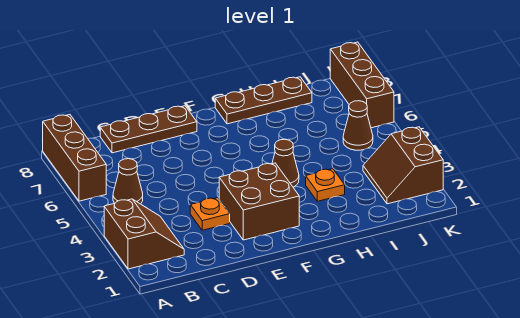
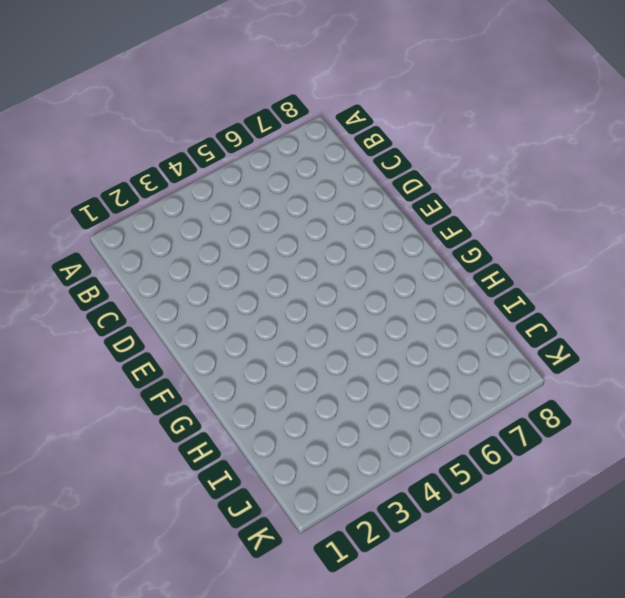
none -> brown slope A2:B3 level 1 top A
none -> brown brick A6:A8 level 1
none -> brown cone B5 level 1

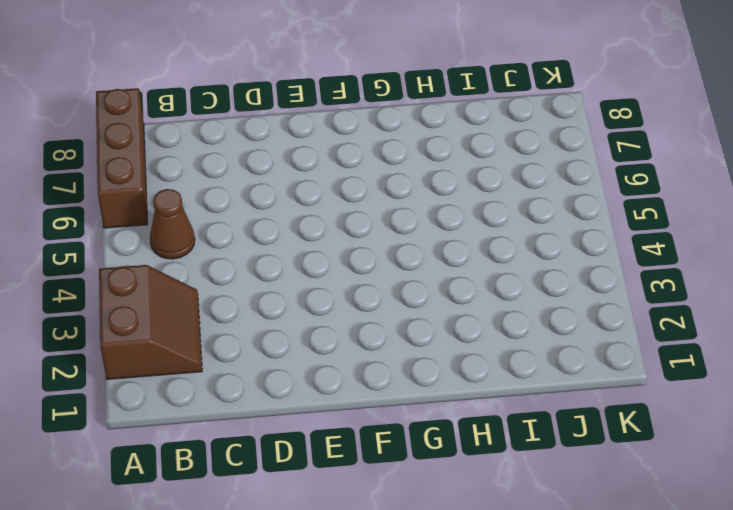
none -> brown plate C8:E8 level 1
none -> orange plate D3 level 1
none -> brown brick E2:F3 level 1

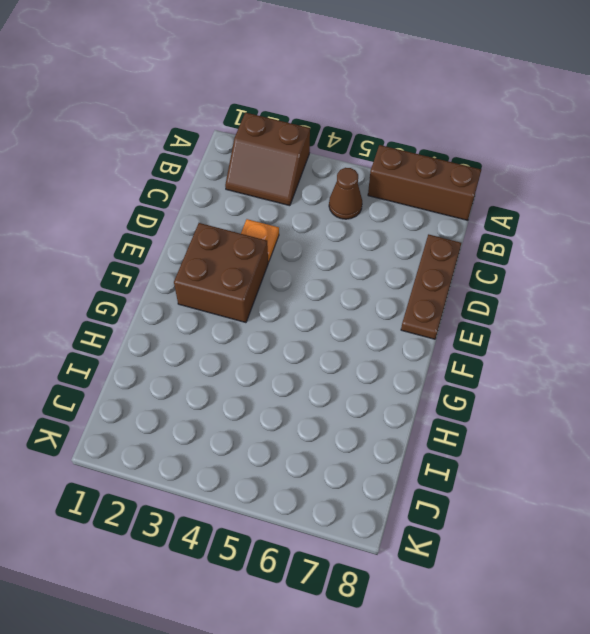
none -> brown cone G4 level 1
none -> brown plate G8:I8 level 1
none -> orange plate H3 level 1

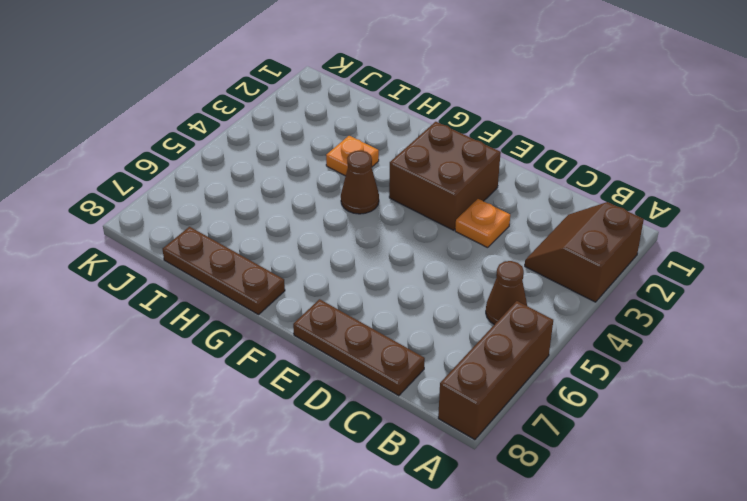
none -> brown slope J2:K3 level 1 top K
none -> brown cone J5 level 1
none -> brown brick K6:K8 level 1

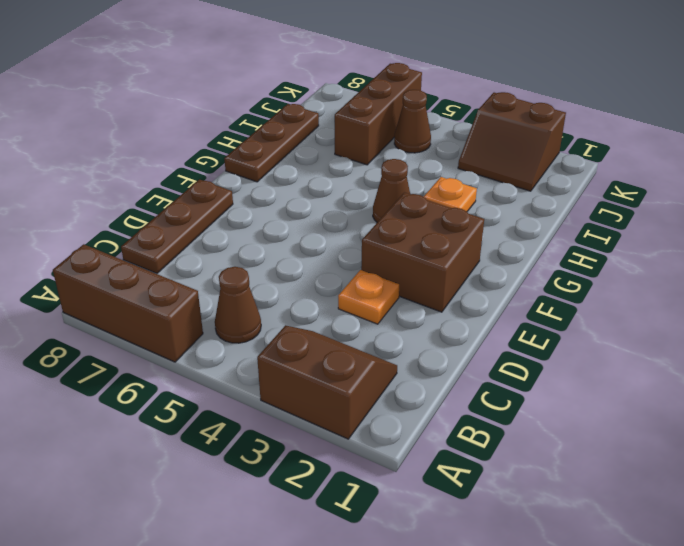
brown brick I6:K6 level 1 -> brown brick K6:K8 level 1

